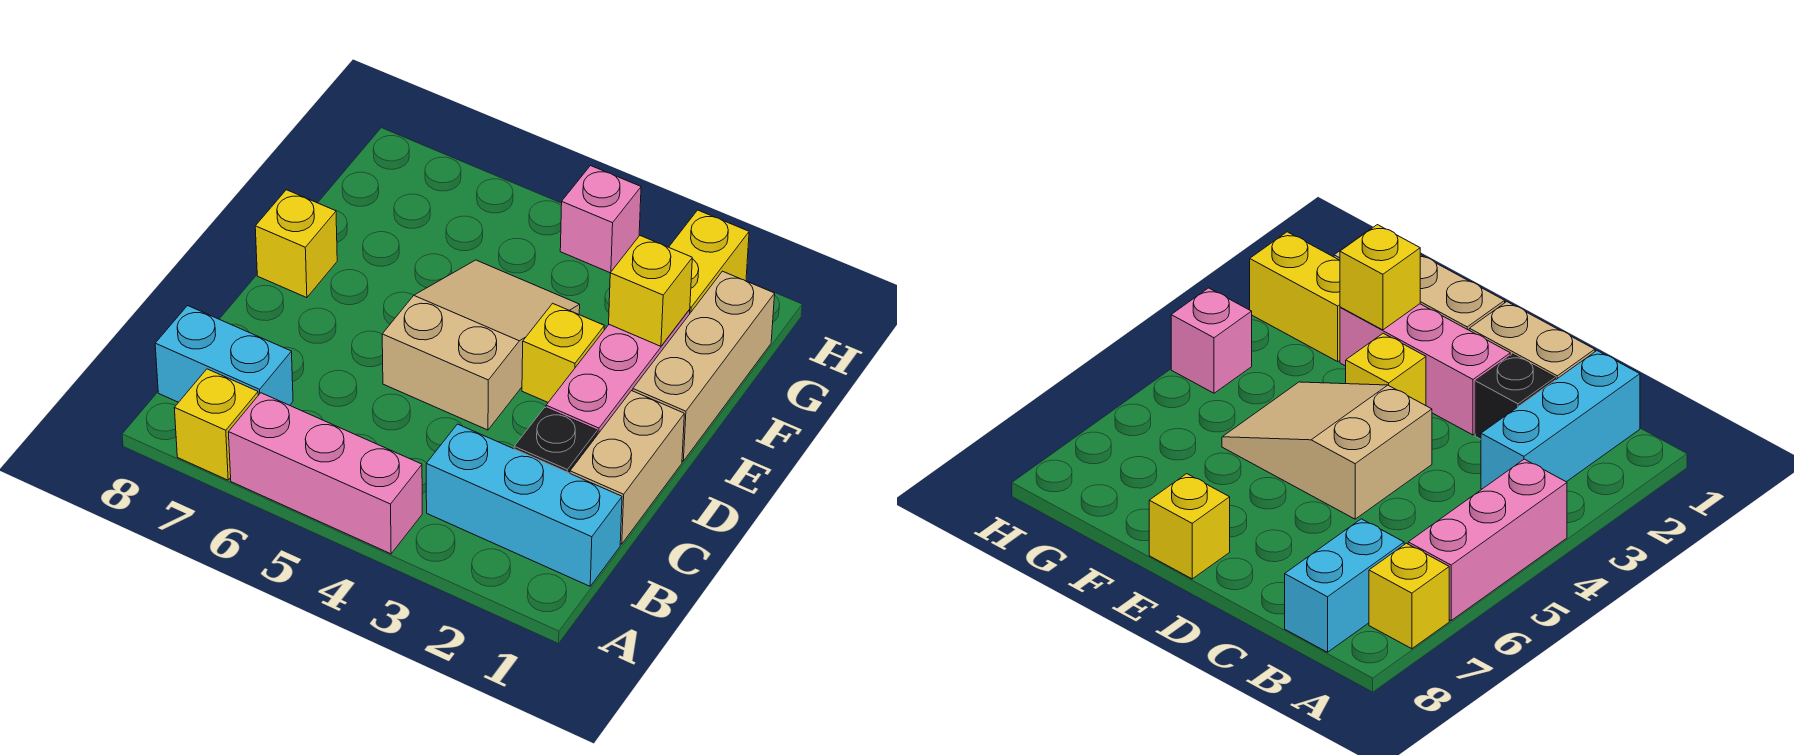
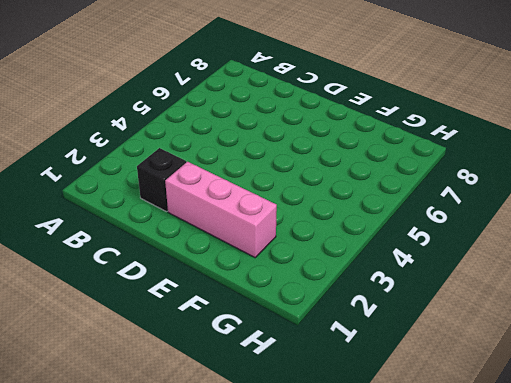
none -> pink brick A4:A6 level 1
none -> yellow brick A7 level 1
none -> cyan brick B1:B3 level 1

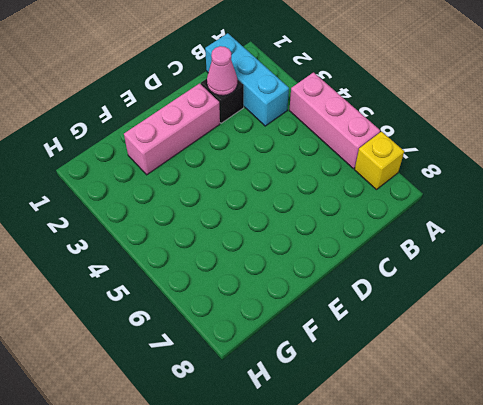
pink cone C2 level 2 -> none
none -> cyan brick B7:B8 level 1
none -> tan brick C1:D1 level 1
none -> tan slope D4:F5 level 1 top D

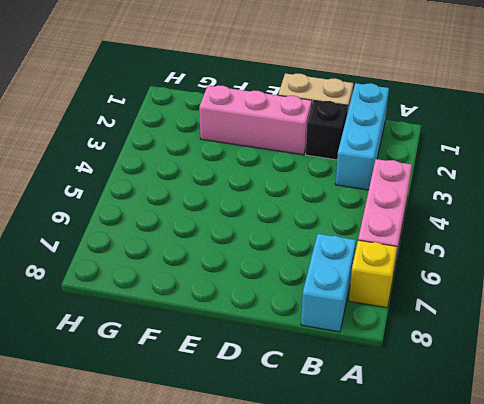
none -> tan slope D4:F5 level 1 top D
none -> tan brick E1:G1 level 1
none -> yellow brick E3 level 1

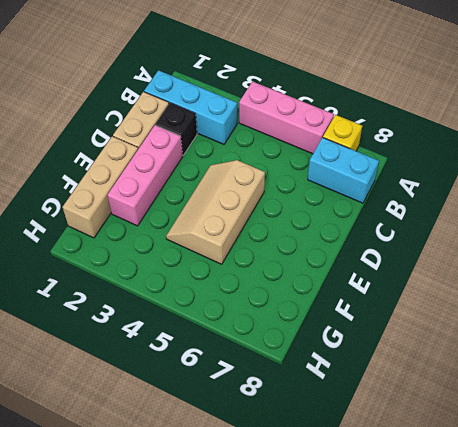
tan slope D4:F5 level 1 top 5 -> tan slope D4:F5 level 1 top D
none -> yellow brick E3 level 1
none -> yellow brick E8 level 1
none -> yellow brick G2:H2 level 1

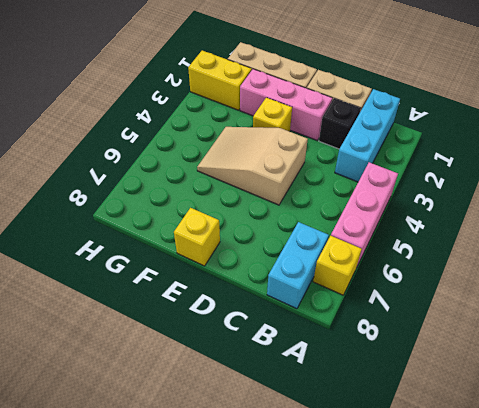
none -> pink brick H4 level 1
none -> yellow brick F2 level 2

